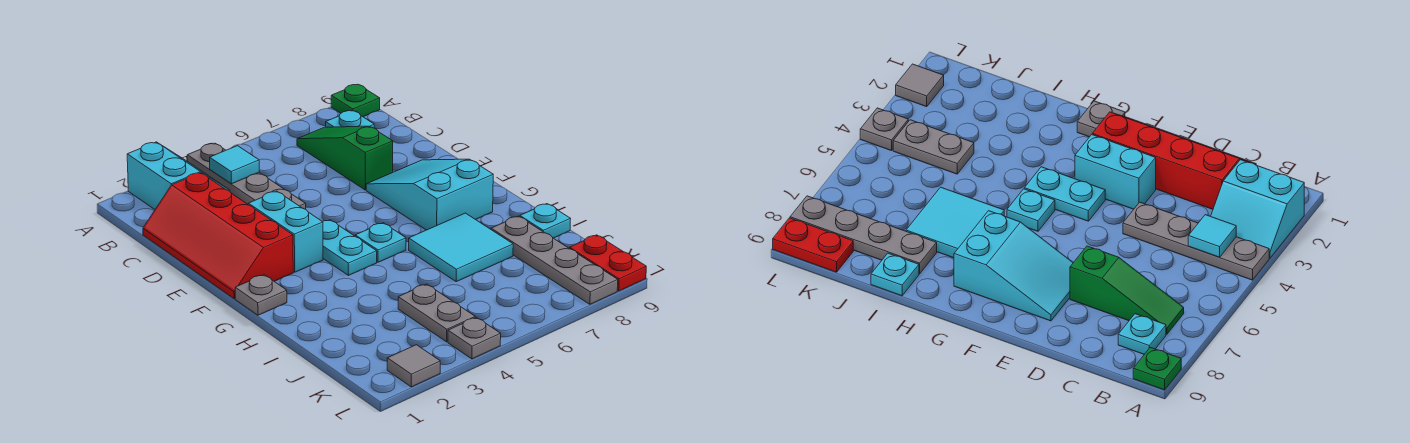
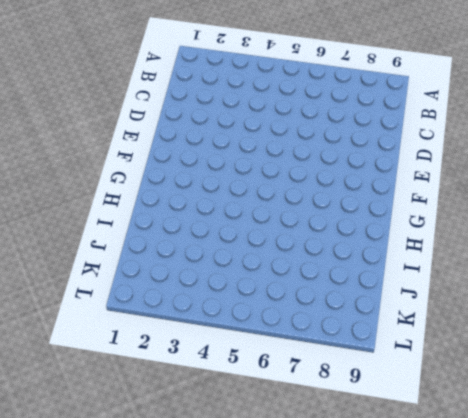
none -> cyan slope A2:B3 level 1 top 2
none -> grey plate A4:D4 level 1
none -> green plate A9 level 1

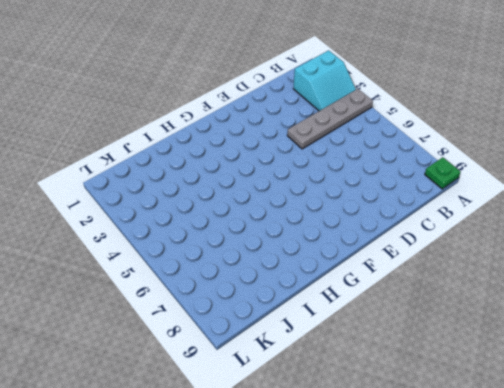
none -> green slope B7:D7 level 1 top D
none -> cyan plate B8 level 1
none -> red slope C1:F2 level 1 top 2

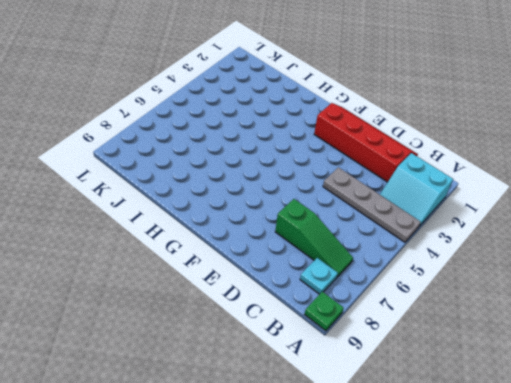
none -> cyan brick E3:F3 level 1
none -> cyan slope E7:G8 level 1 top G
none -> cyan plate F4:G4 level 1

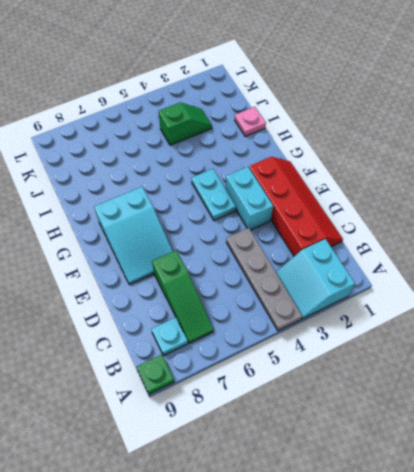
pink plate I1 level 1 -> none
green slope J3:J4 level 1 top 4 -> grey plate J4:K4 level 1
none -> grey plate G1 level 1
none -> cyan plate G5 level 1
none -> cyan tile H6:I7 level 1

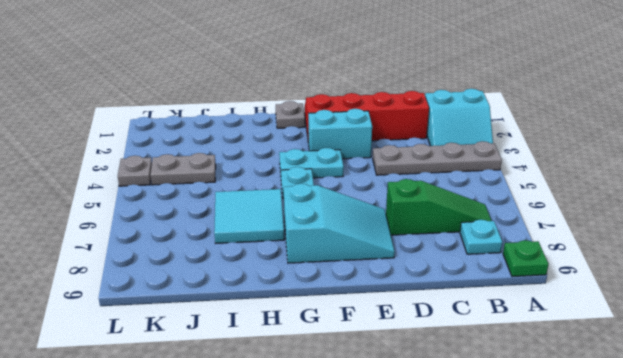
none -> grey plate I8:L8 level 1
none -> cyan plate I9 level 1
none -> red plate K9:L9 level 1

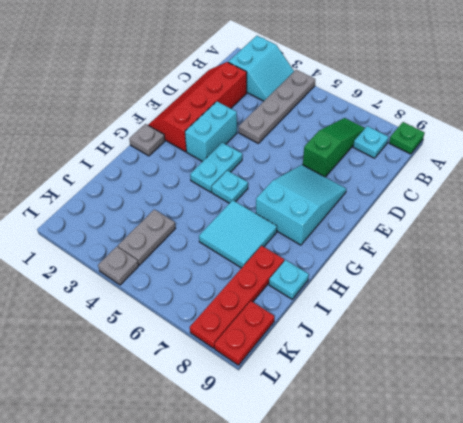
red plate I8:L8 level 1 -> grey plate I8:L8 level 1
none -> grey tile L2 level 1
none -> cyan tile B4 level 2

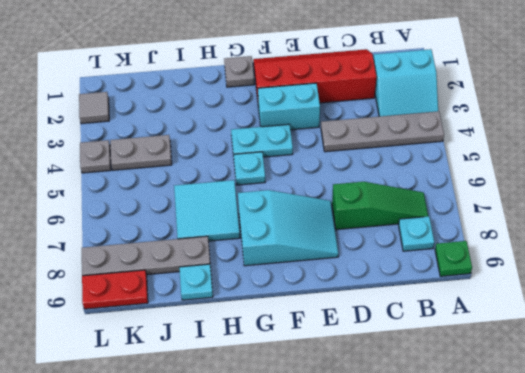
none -> cyan tile B4 level 2

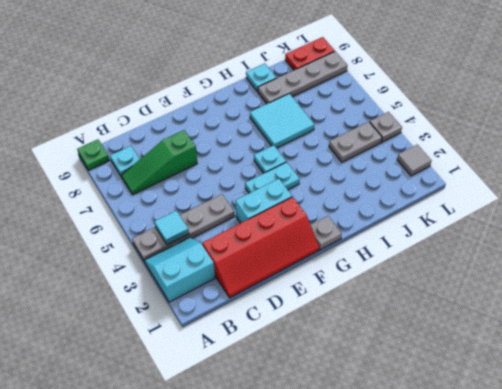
none -> cyan slope E7:G8 level 1 top G

